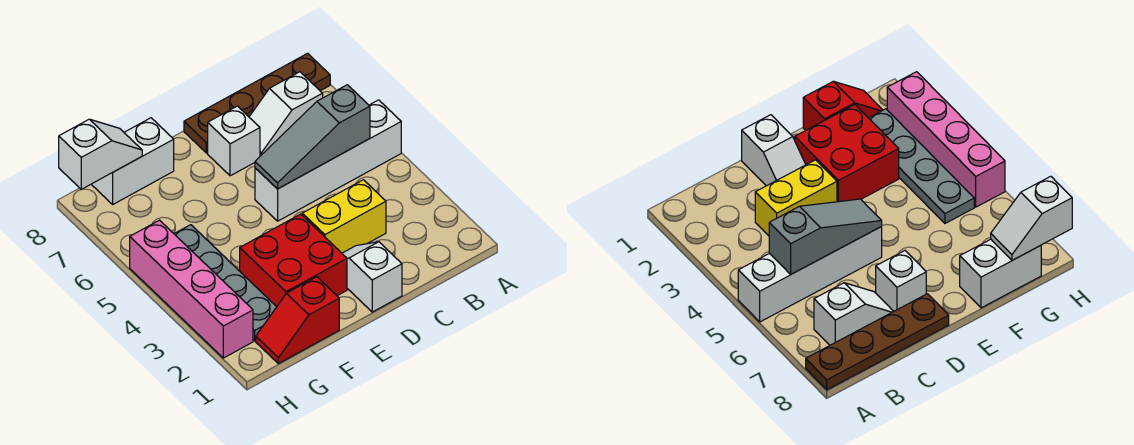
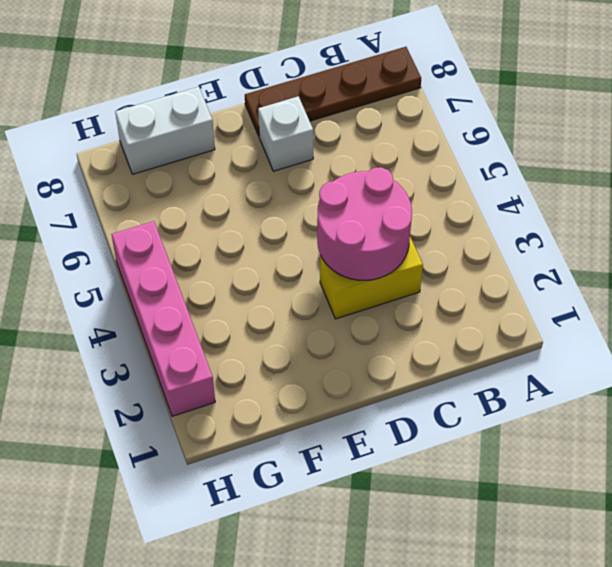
pink round brick C3:D4 level 2 -> none
none -> white brick A5:D5 level 1
none -> white slope B7:C7 level 1 top B
none -> white slope D1:D2 level 1 top 1

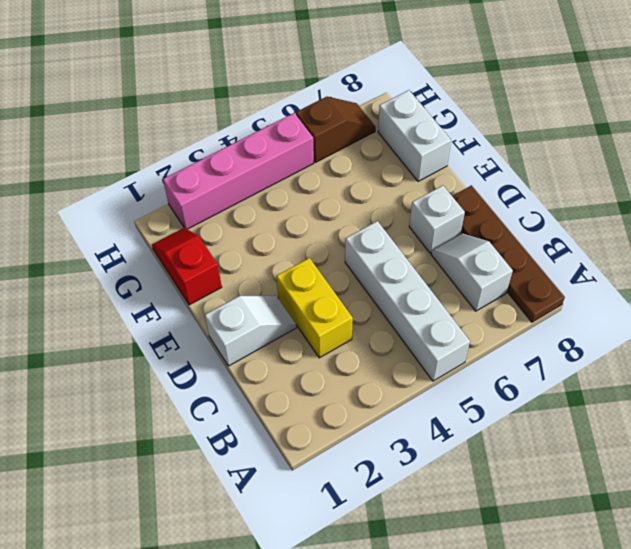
brown slope H6:H7 level 1 top 6 -> none
none -> red brick E2:F3 level 1
none -> grey plate G2:G5 level 1
none -> grey slope B5:D5 level 2 top B

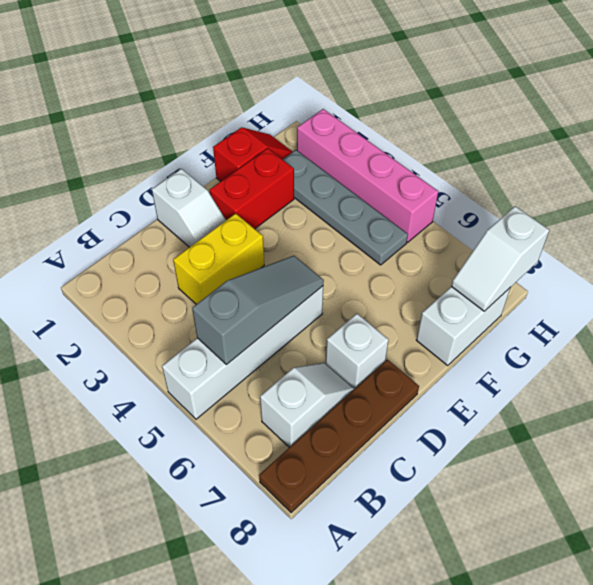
red brick E2:F2 level 1 -> red brick E2:F3 level 1

